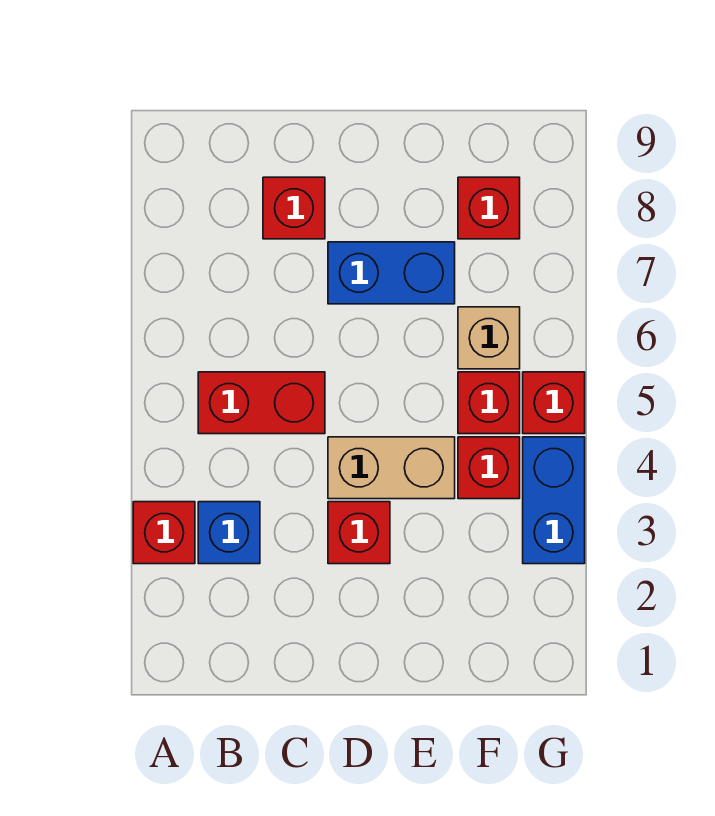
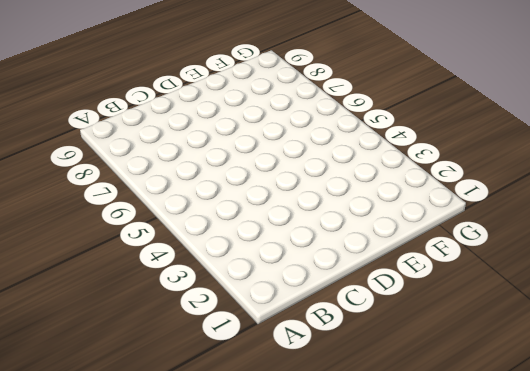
none -> red brick A3 level 1
none -> blue brick B3 level 1
none -> red brick B5:C5 level 1

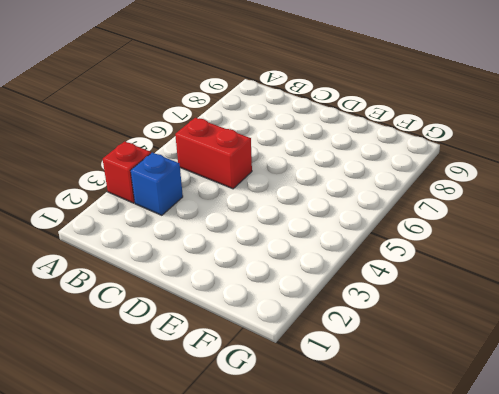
none -> red brick C8 level 1
none -> red brick D3 level 1
none -> tan brick D4:E4 level 1

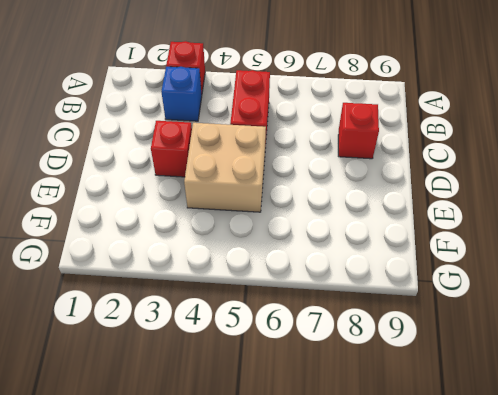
tan brick D4:E5 level 1 -> tan brick D4:E4 level 1
none -> blue brick D7:E7 level 1
none -> red brick F4 level 1
none -> red brick F5 level 1

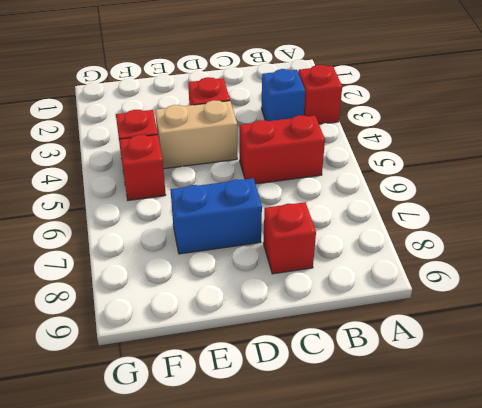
none -> tan brick F6 level 1
none -> red brick F8 level 1
none -> blue brick G3:G4 level 1

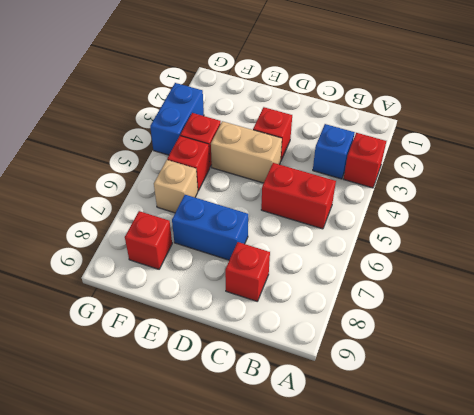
none -> red brick G5 level 1

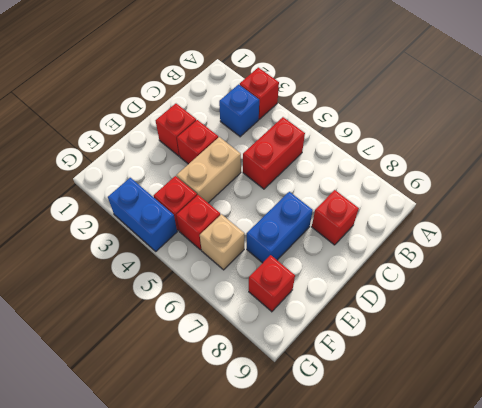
red brick D2 level 1 -> red brick G5 level 1

